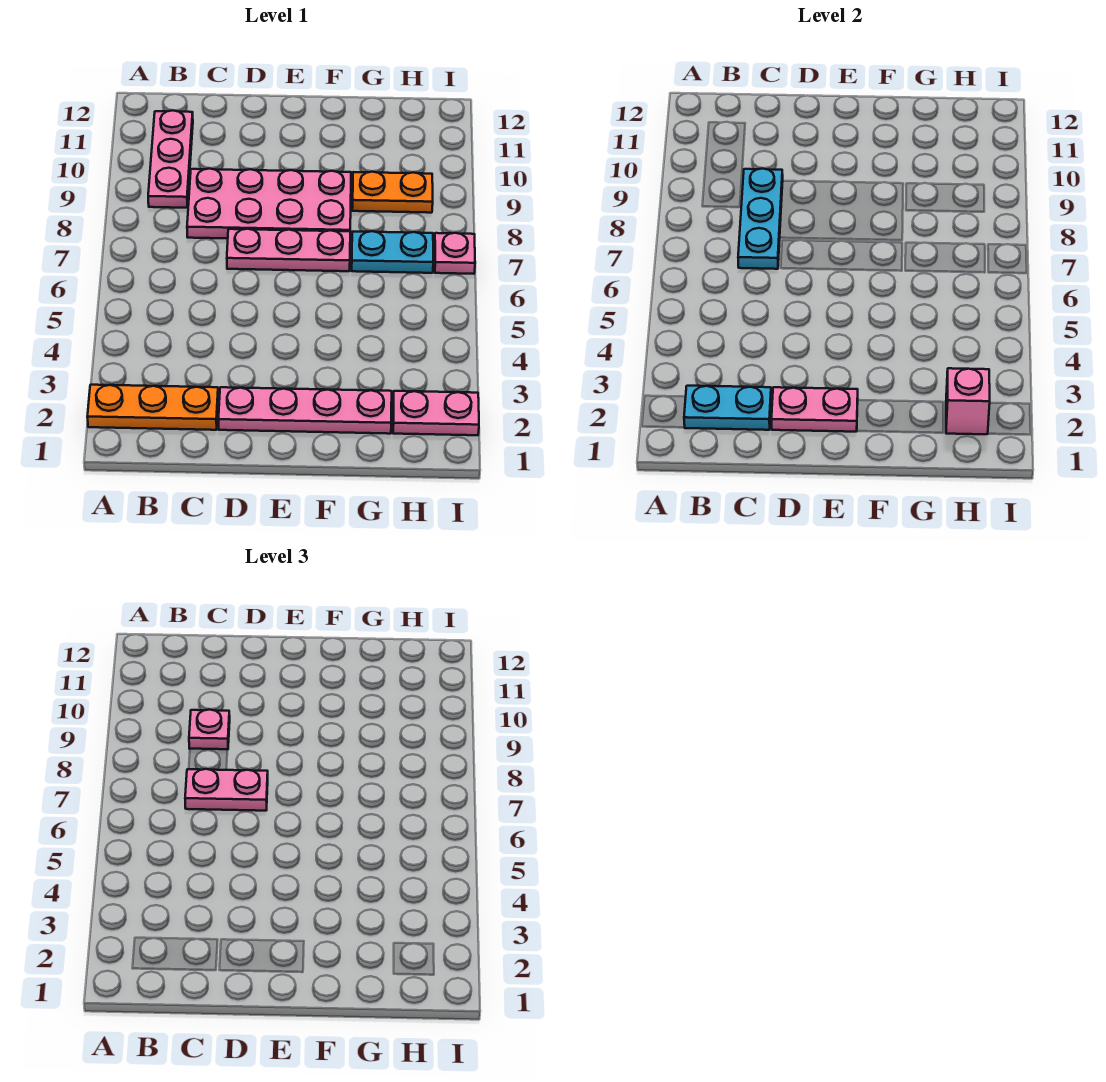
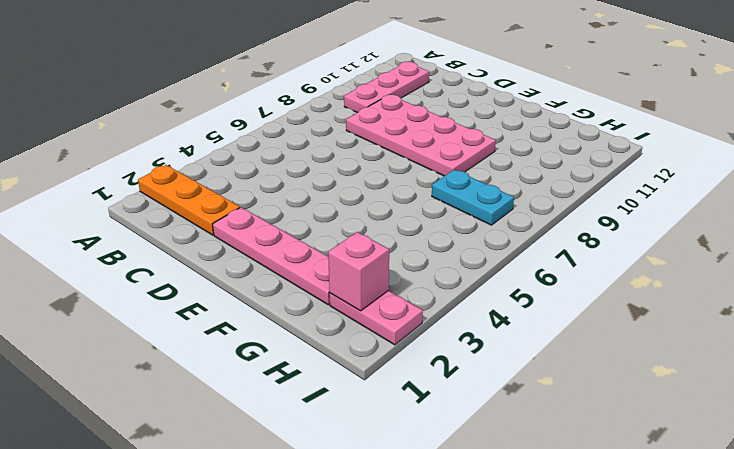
none -> pink plate D7:F7 level 1
none -> orange plate G9:H9 level 1
none -> pink plate I7 level 1

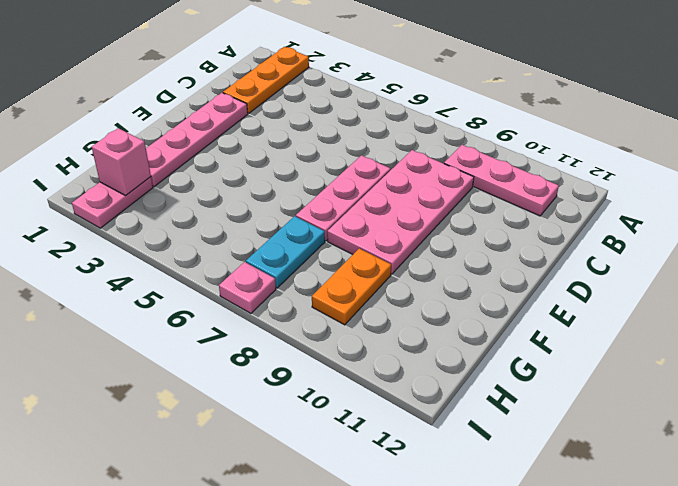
none -> cyan plate B2:C2 level 2
none -> cyan plate C7:C9 level 2
none -> pink plate D2:E2 level 2

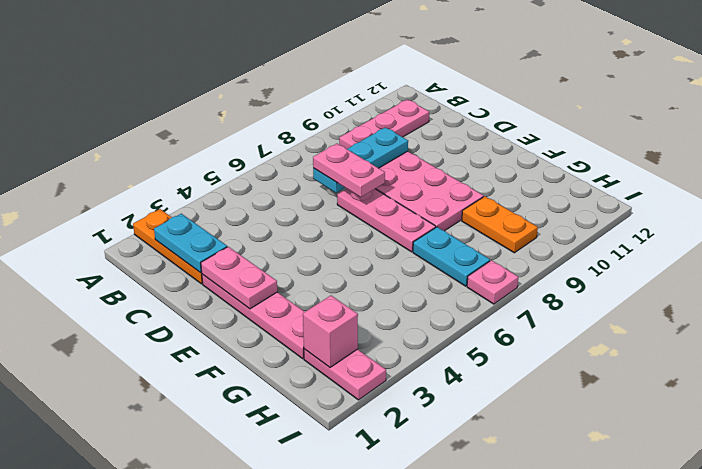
none -> pink plate C9 level 3

